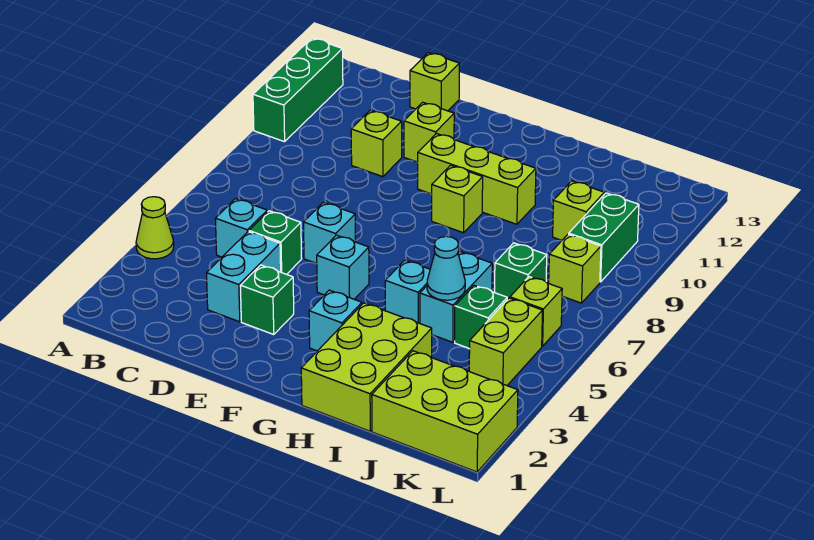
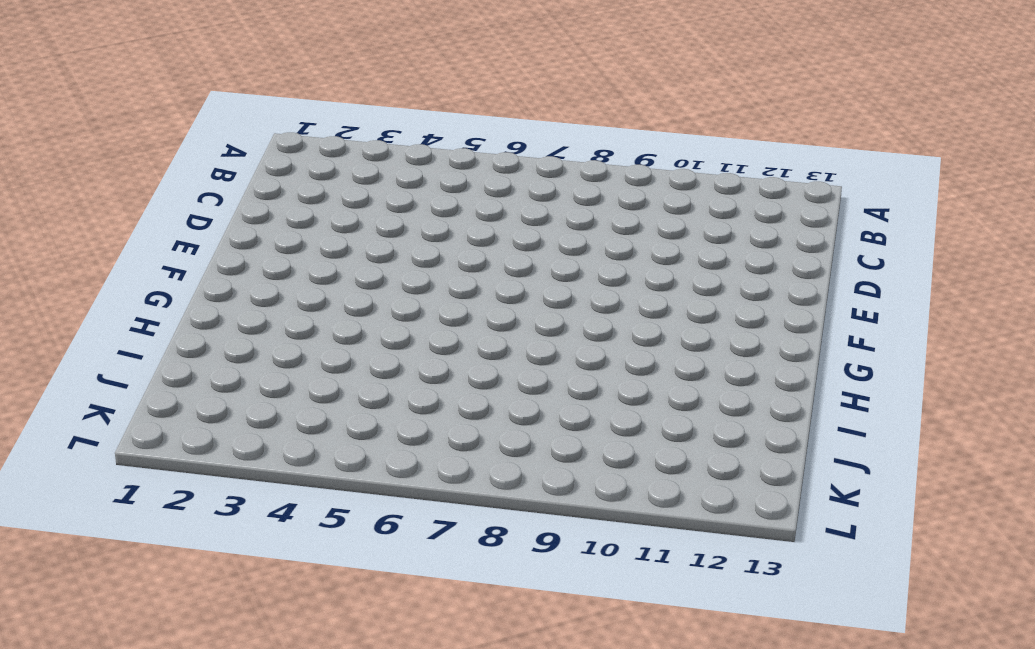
none -> lime cone A4 level 1
none -> green brick A10:A12 level 1
none -> cyan brick C5 level 1

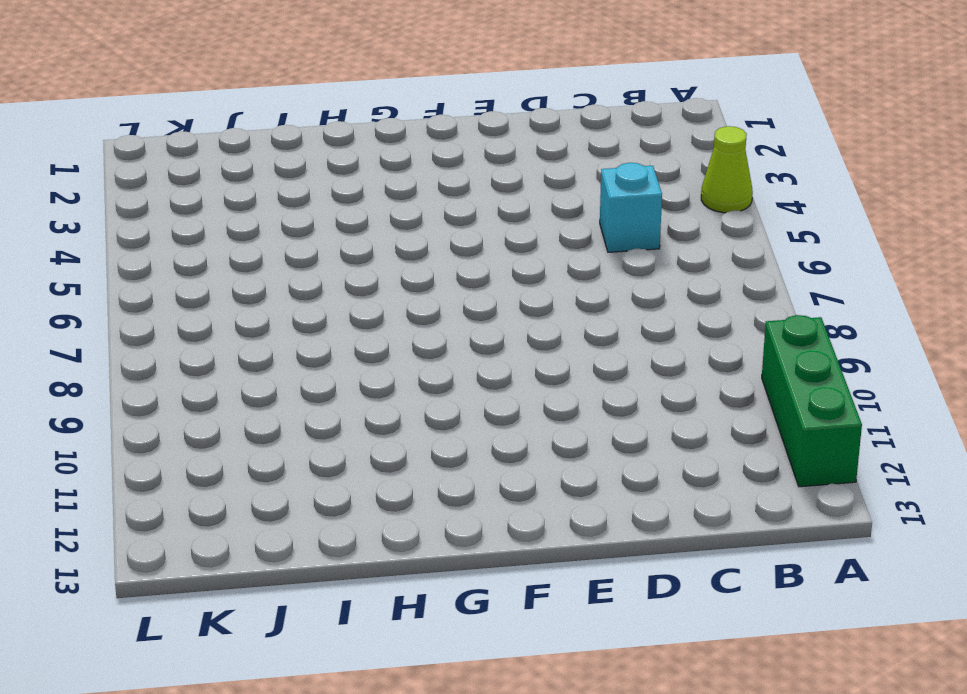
none -> cyan brick D3:D4 level 1
none -> green brick D5 level 1
none -> lime brick D10 level 1

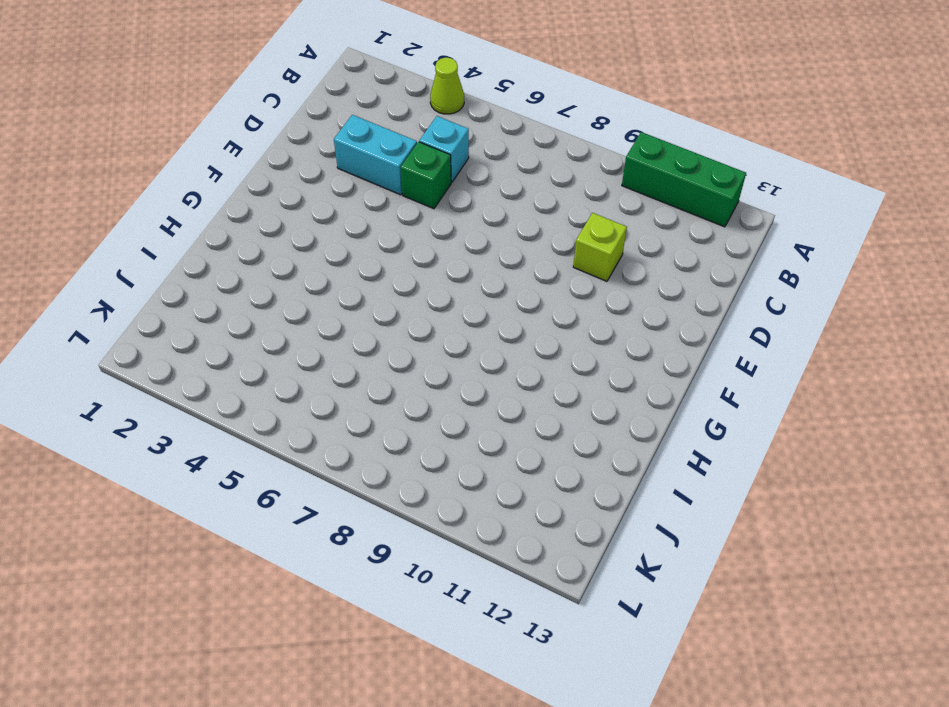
none -> lime brick D13 level 1
none -> green brick E3 level 1
none -> cyan brick E6 level 1

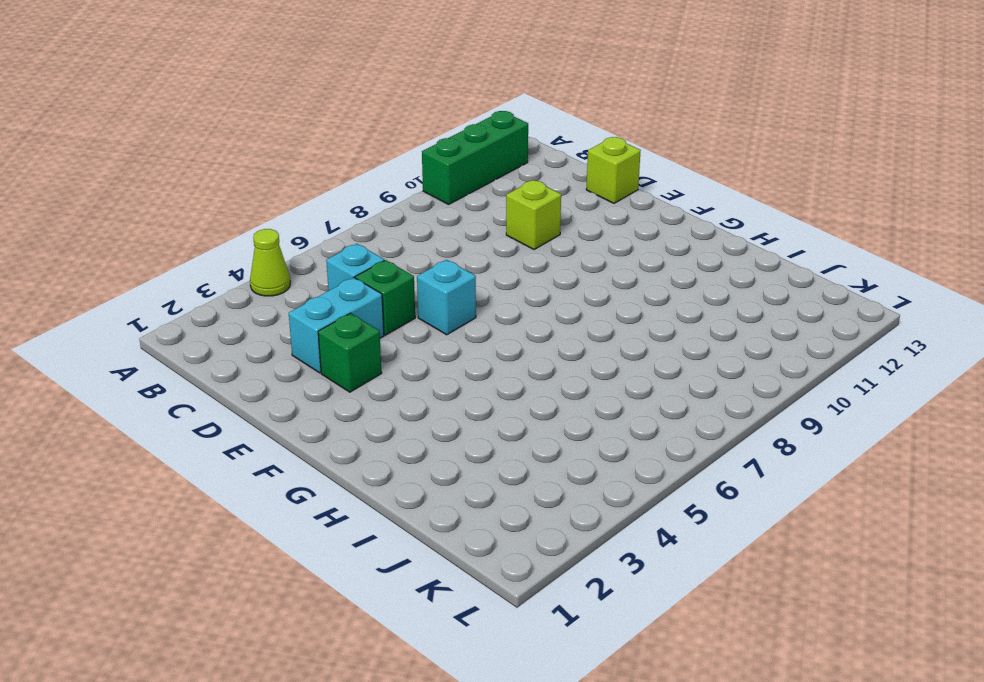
none -> lime brick E11 level 1
none -> cyan brick F5 level 1
none -> lime brick F10:H10 level 1

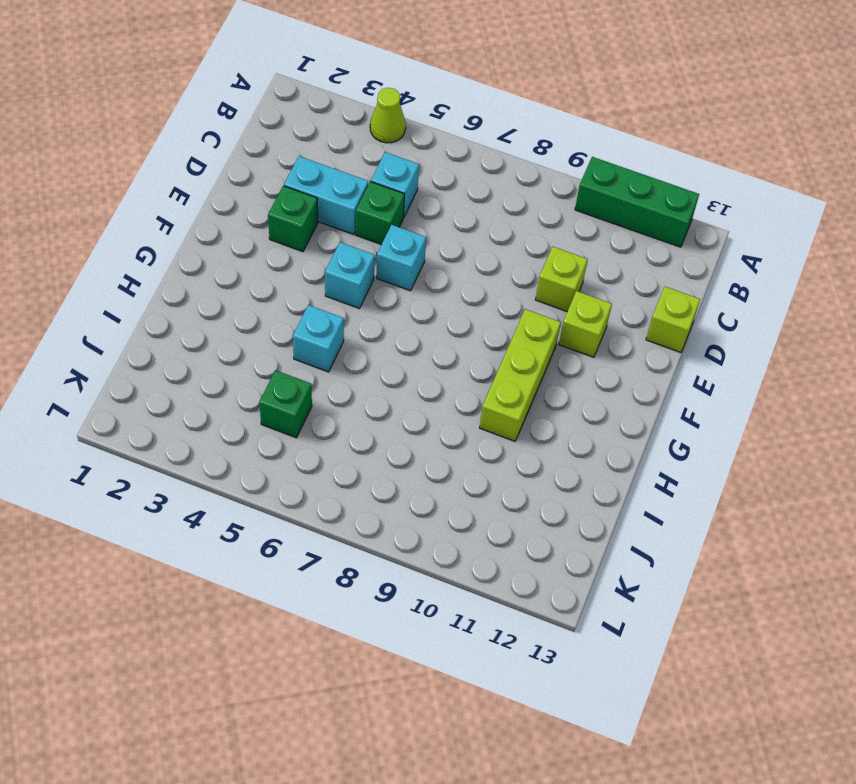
none -> cyan brick G3 level 1
none -> lime brick G9 level 1
none -> lime brick H1:I3 level 1

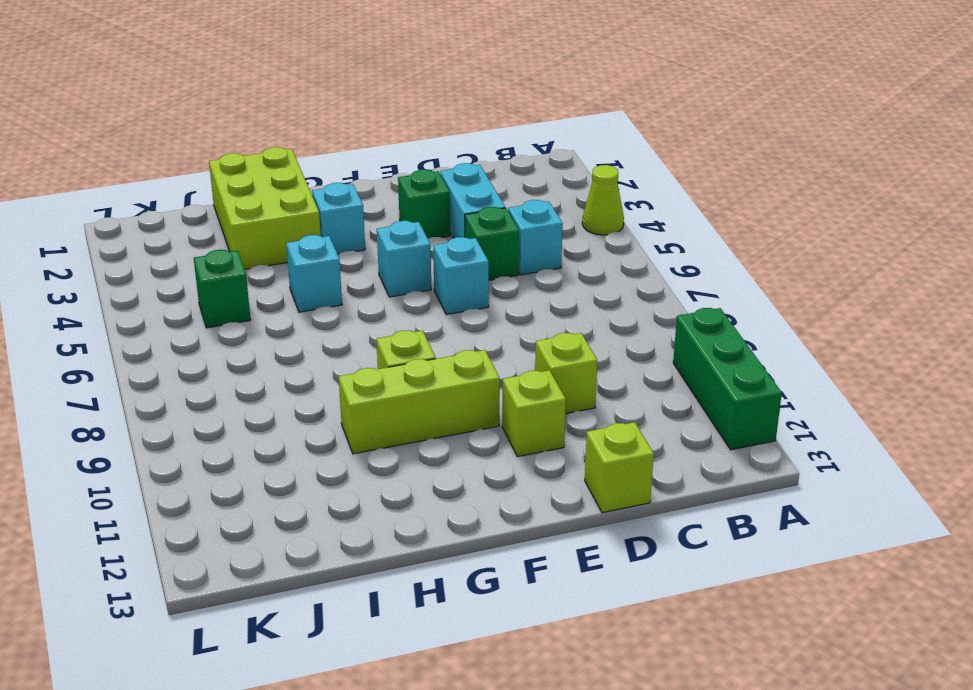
none -> cyan brick I5:I6 level 1
none -> lime brick J1:L2 level 1
none -> green brick J7 level 1

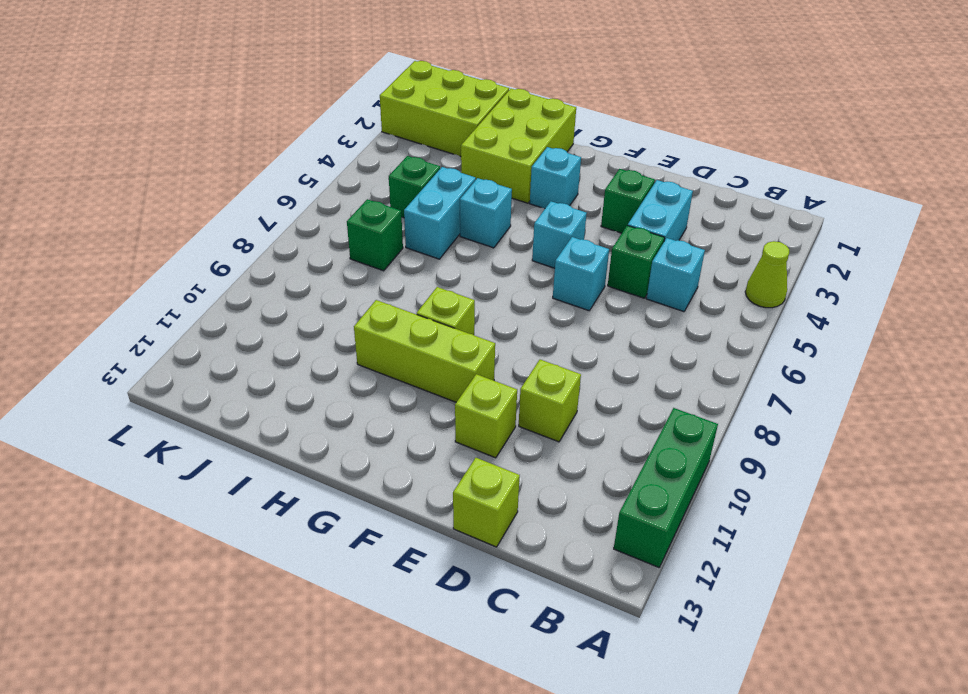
none -> lime brick J10 level 1
none -> lime brick K4:K5 level 1
none -> lime brick K6 level 1

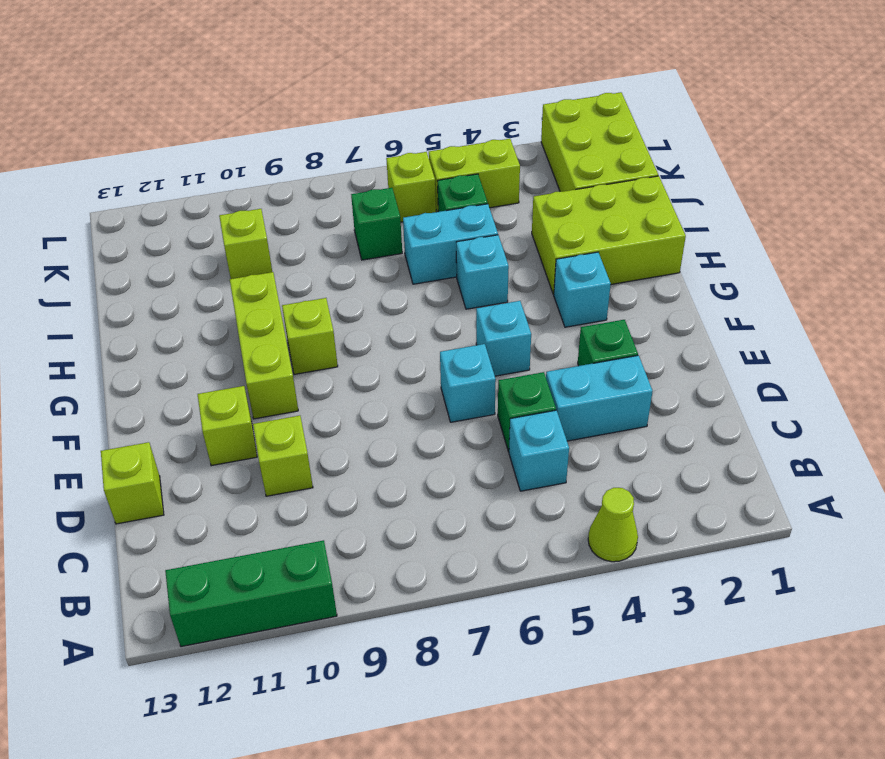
none -> lime brick K8 level 1
none -> green brick K9:K10 level 1
none -> cyan cone I5 level 2

